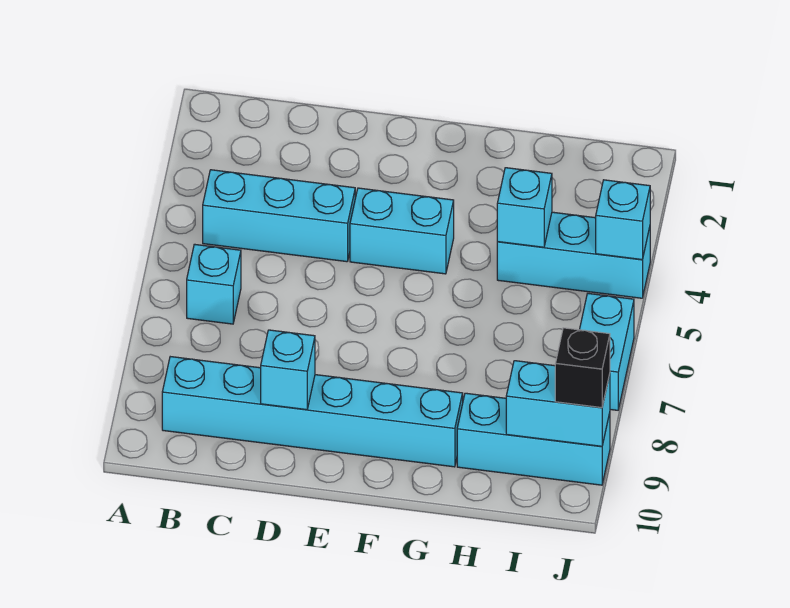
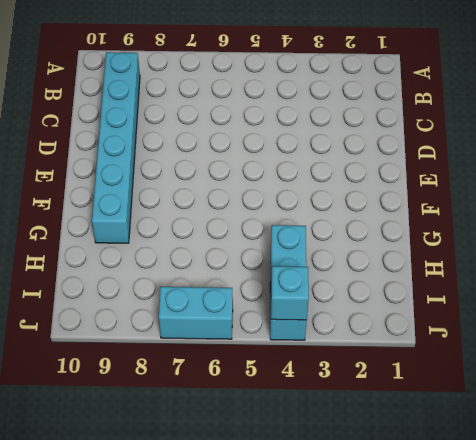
none -> cyan brick B4:D4 level 1
none -> cyan brick B6 level 1
none -> cyan brick E4:F4 level 1

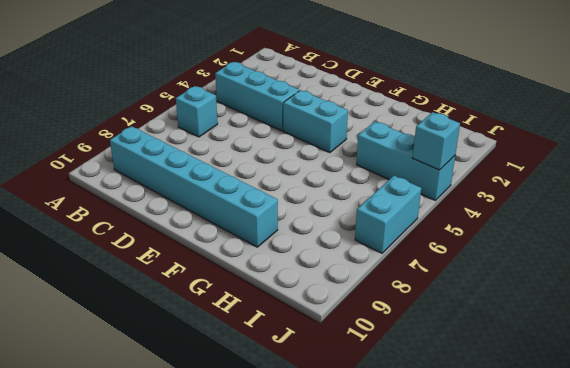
none -> cyan brick H9:J9 level 1
none -> cyan brick D9 level 2
none -> cyan brick H4 level 2

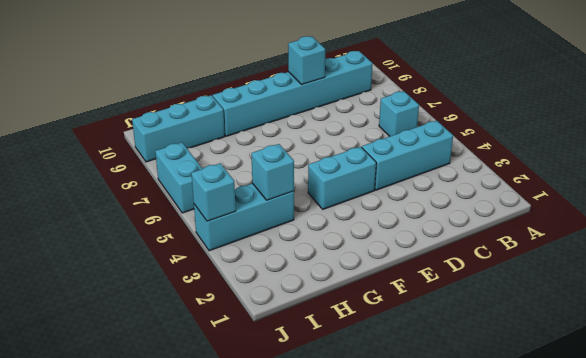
none -> cyan brick I9:J9 level 2
none -> black brick J9 level 3

